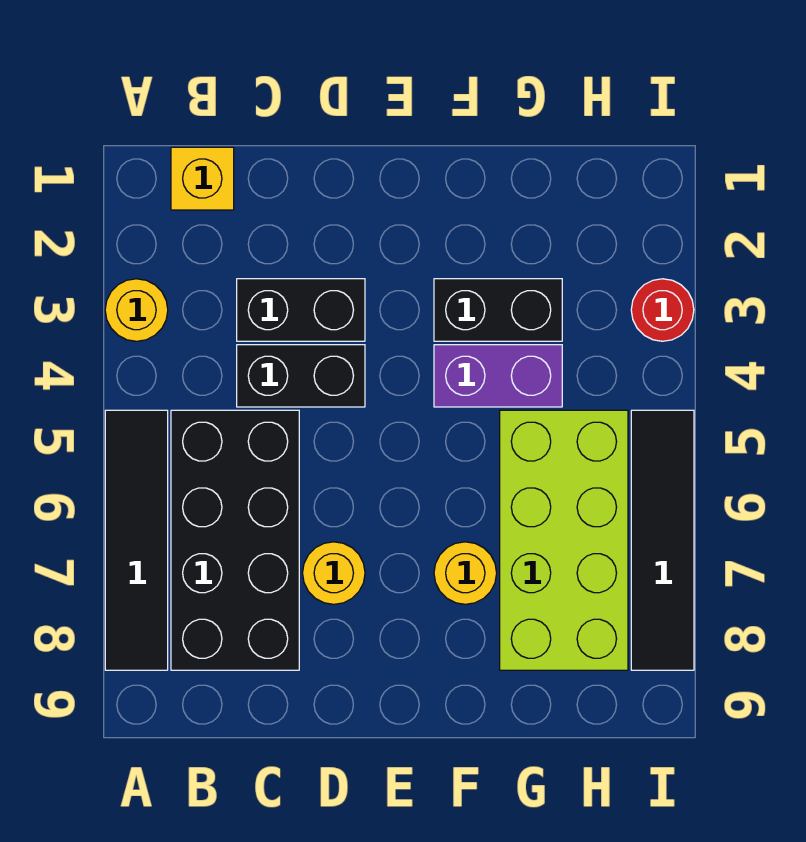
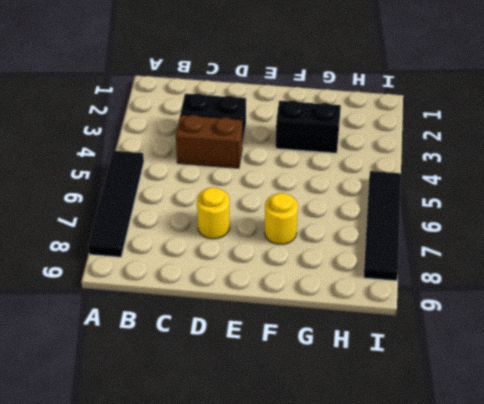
brown brick C4:D4 level 1 -> black brick C4:D4 level 1
none -> yellow round brick A3 level 1
none -> yellow brick B1 level 1
none -> black brick B5:C8 level 1

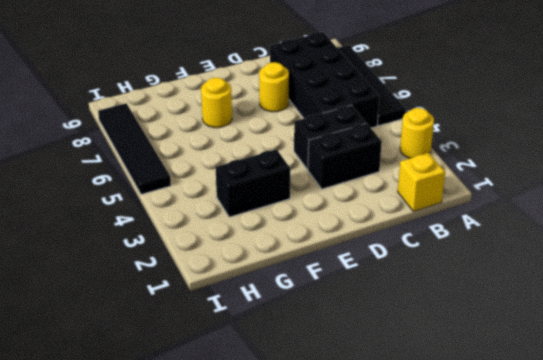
none -> purple brick F4:G4 level 1
none -> lime brick G5:H8 level 1
none -> red round brick I3 level 1

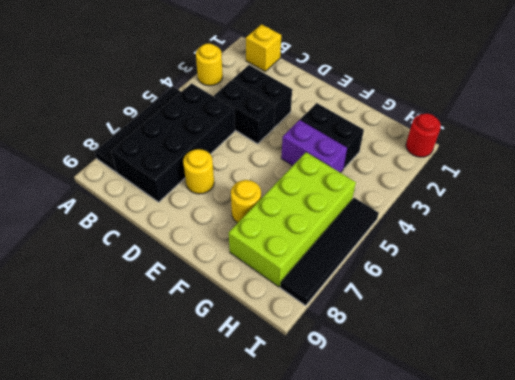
red round brick I1 level 1 -> red round brick I3 level 1

